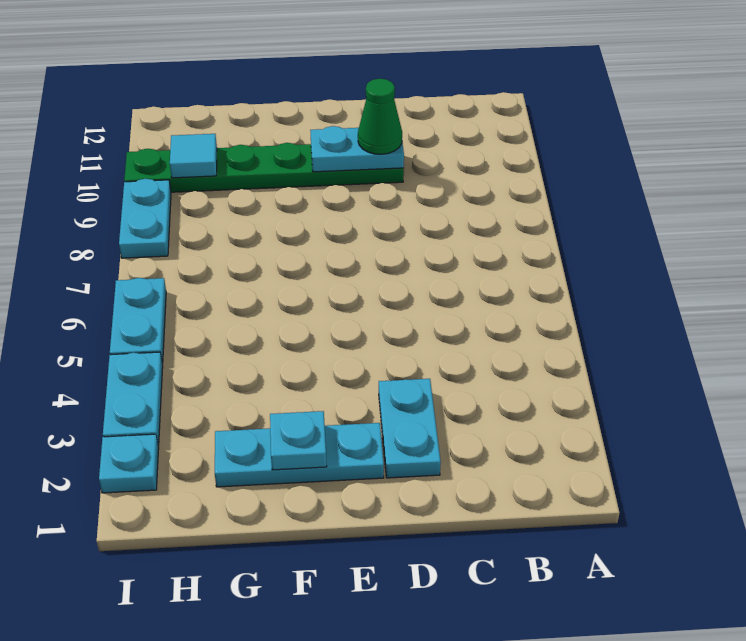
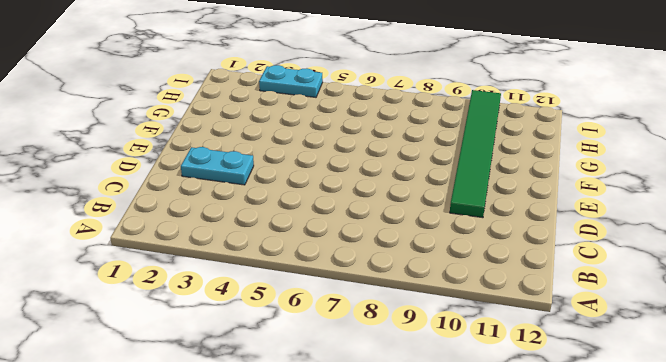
green tile D10:I10 level 1 -> green plate D10:I10 level 1
none -> cyan plate E2:G2 level 1
none -> cyan plate I2 level 1

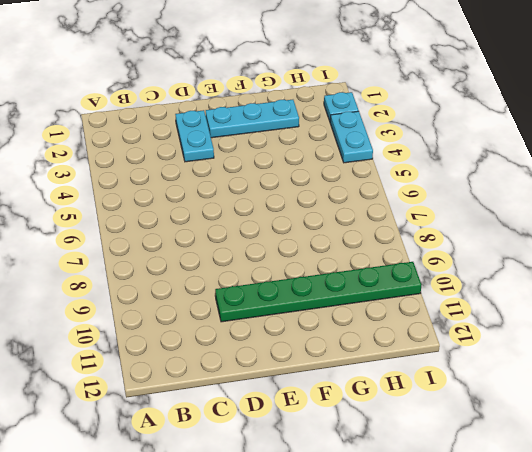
none -> cyan plate I5:I6 level 1
none -> cyan plate I8:I9 level 1

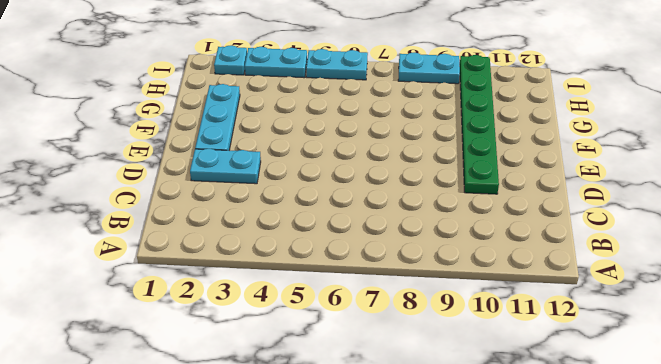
none -> cyan plate D10:E10 level 2
none -> cyan plate F2 level 2

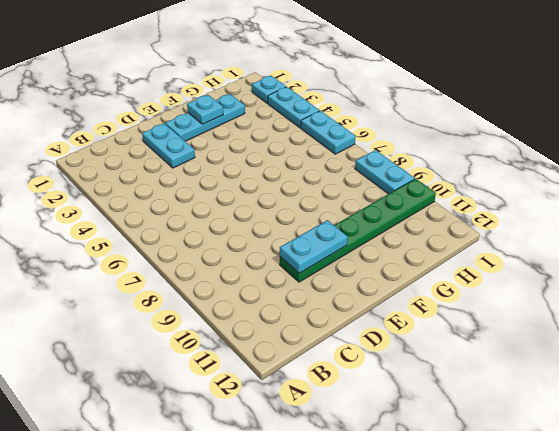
none -> cyan tile H10 level 2
none -> green cone D10 level 3

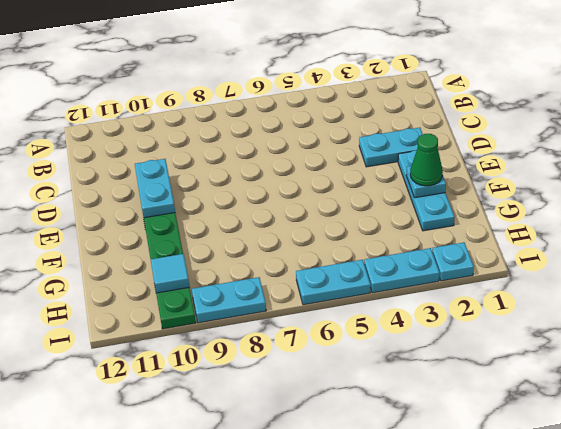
green cone F2 level 3 -> green cone D10 level 3

